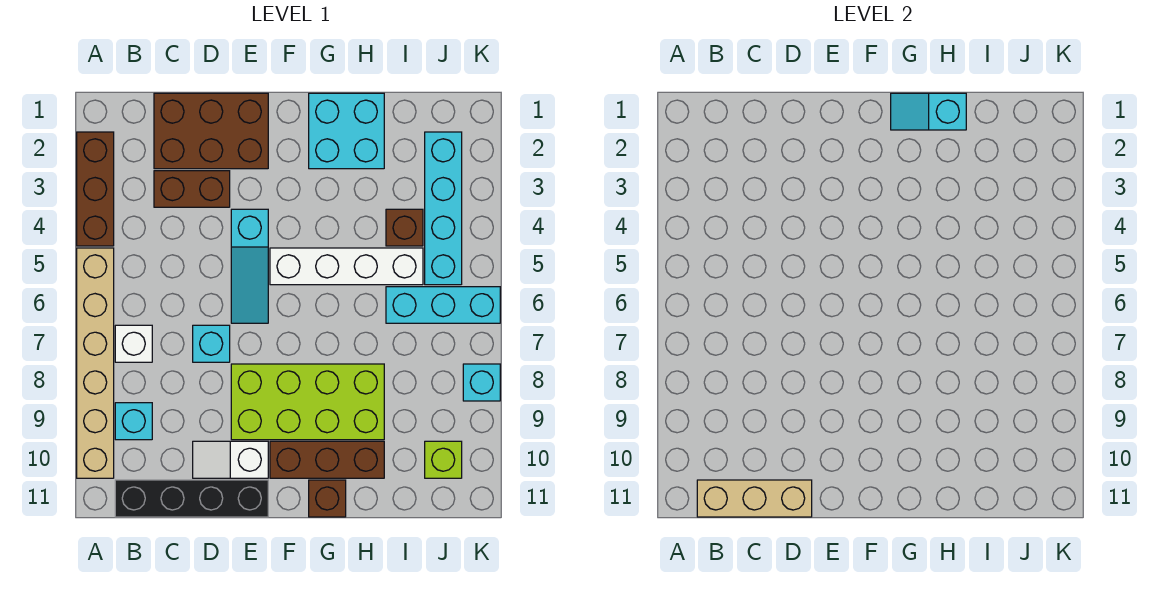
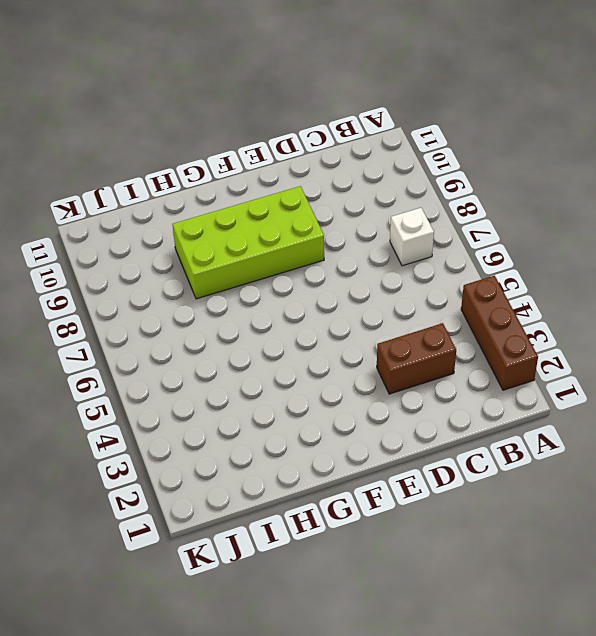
none -> tan brick A5:A10 level 1
none -> cyan brick B9 level 1
none -> black brick B11:E11 level 1

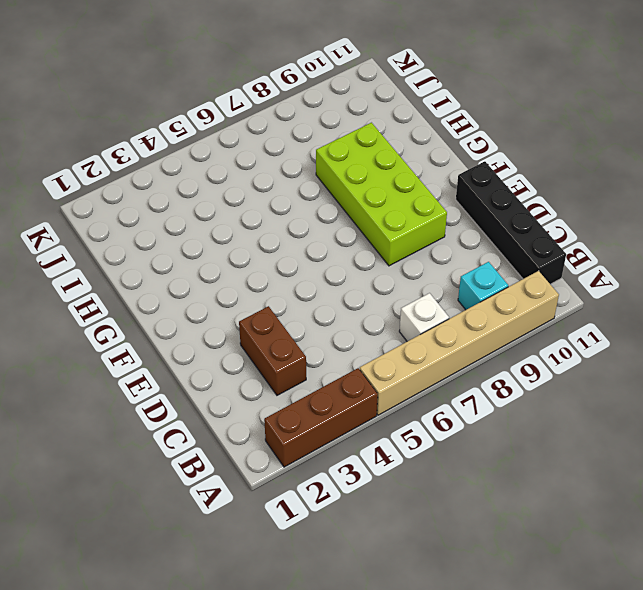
none -> brown brick C1:E2 level 1
none -> cyan brick D7 level 1
none -> white slope D10:E10 level 1 top E

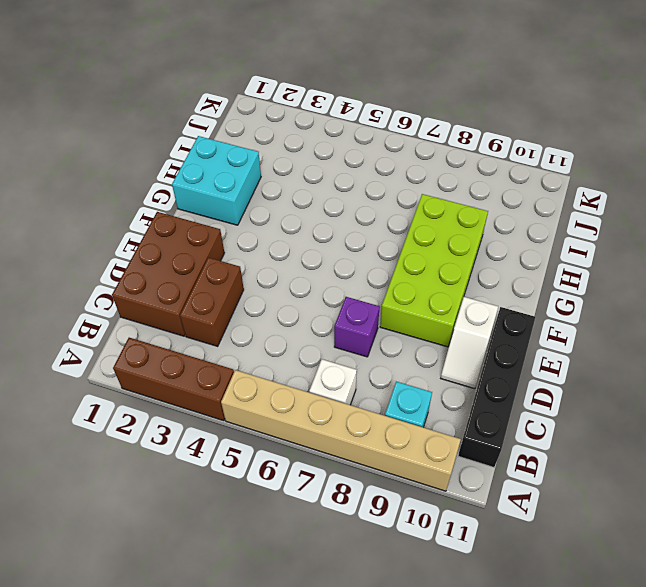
purple brick D7 level 1 -> cyan brick D7 level 1
none -> cyan slope E4:E6 level 1 top 4
none -> white brick F5:I5 level 1
none -> brown brick F10:H10 level 1

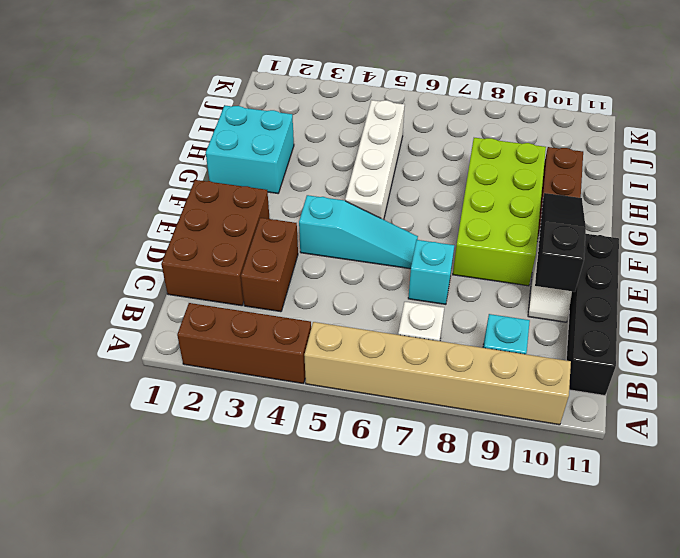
black slope D10:F10 level 2 top D -> none
none -> brown brick G11 level 1
none -> brown brick I4 level 1
none -> cyan brick I6:K6 level 1

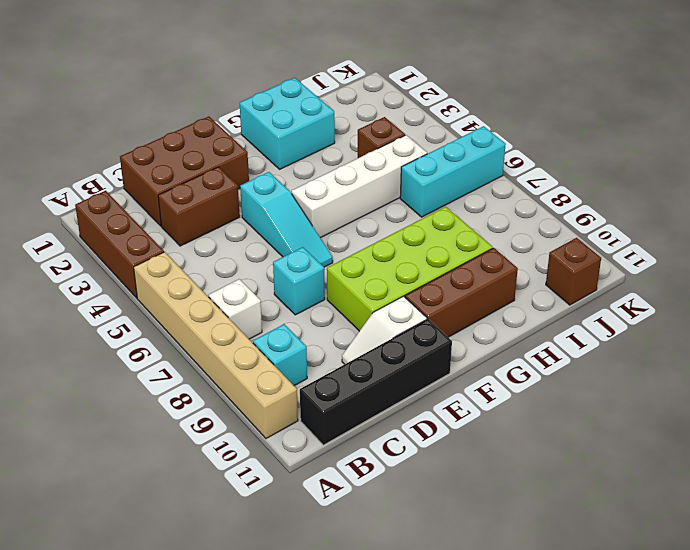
brown brick J11 level 1 -> brown brick G11 level 1
none -> cyan brick J2:J5 level 1
none -> lime brick J10 level 1
none -> cyan brick K8 level 1

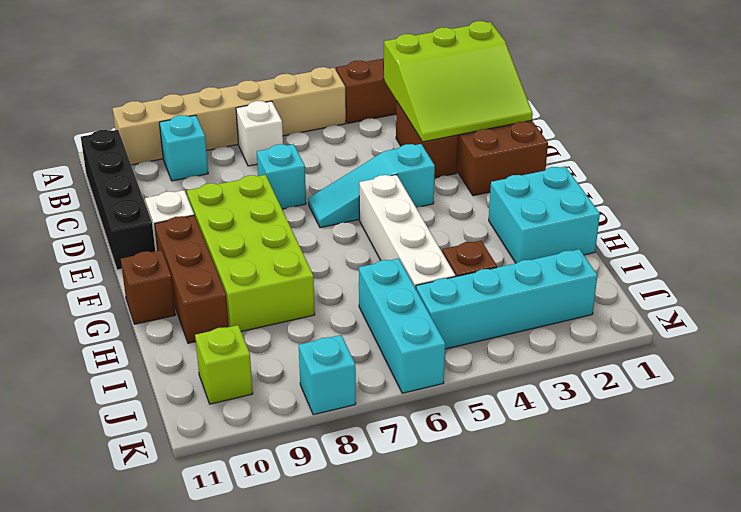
lime slope B1:D3 level 2 top B -> none
none -> tan brick B11:D11 level 2
none -> cyan slope G1:H1 level 2 top H

